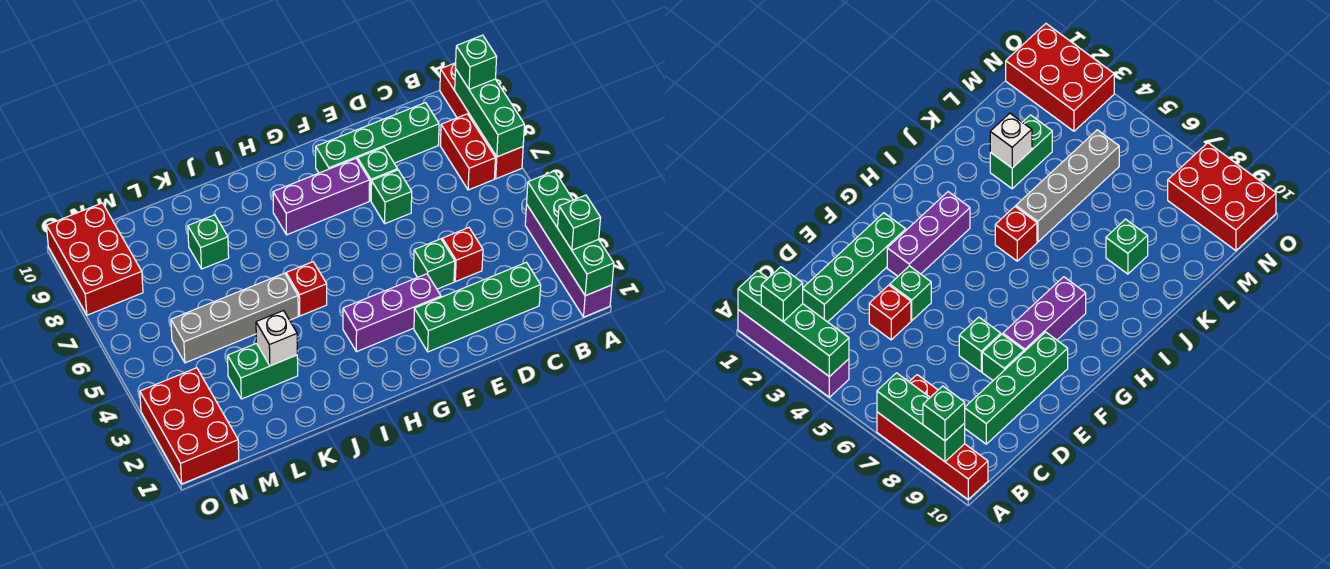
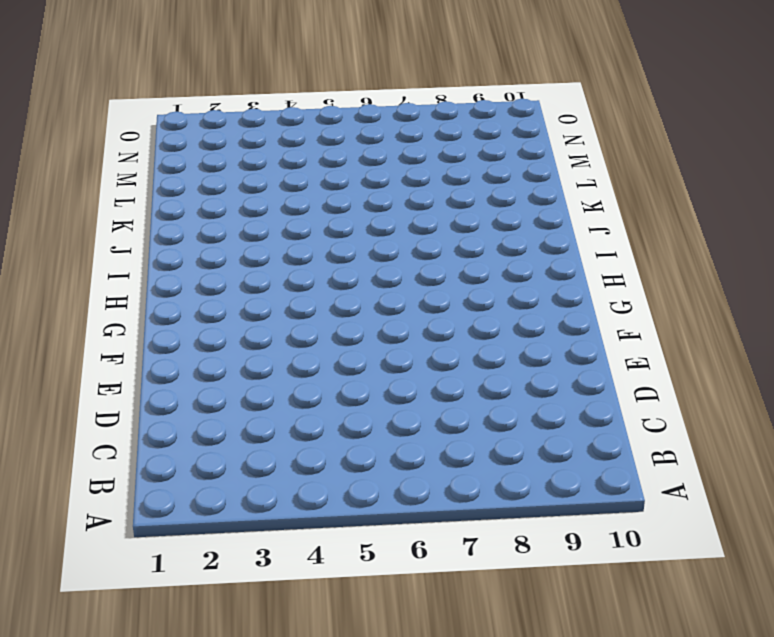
none -> purple brick A1:A4 level 1
none -> red brick A7:A10 level 1
none -> red brick B7:B8 level 1

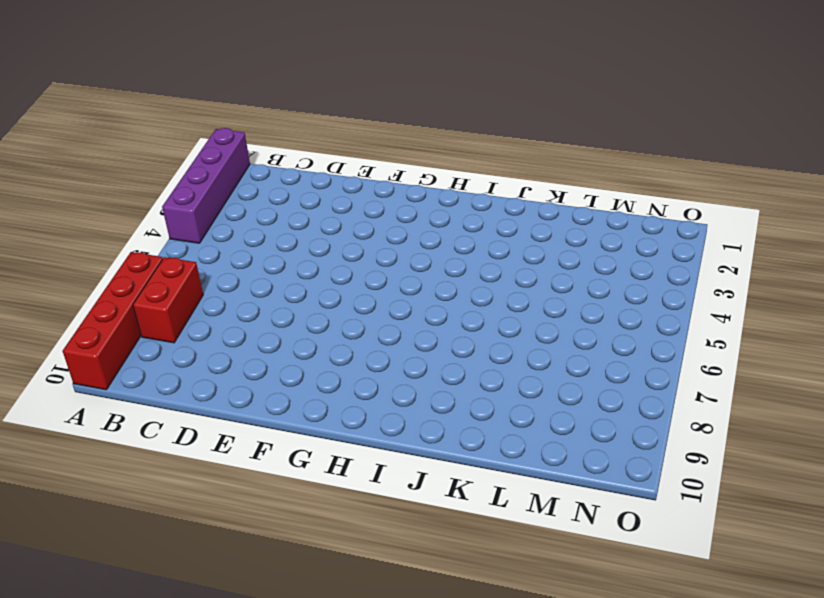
none -> green brick C2:F2 level 1
none -> green brick C9:F9 level 1
none -> red brick D4 level 1

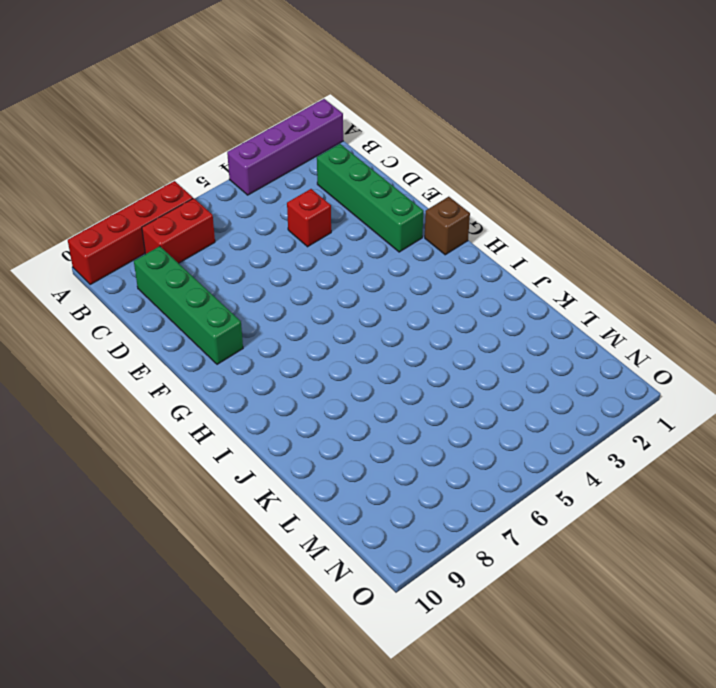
brown brick G1 level 1 -> none
none -> green brick E4 level 1
none -> green brick E7 level 1
none -> green brick E8 level 1

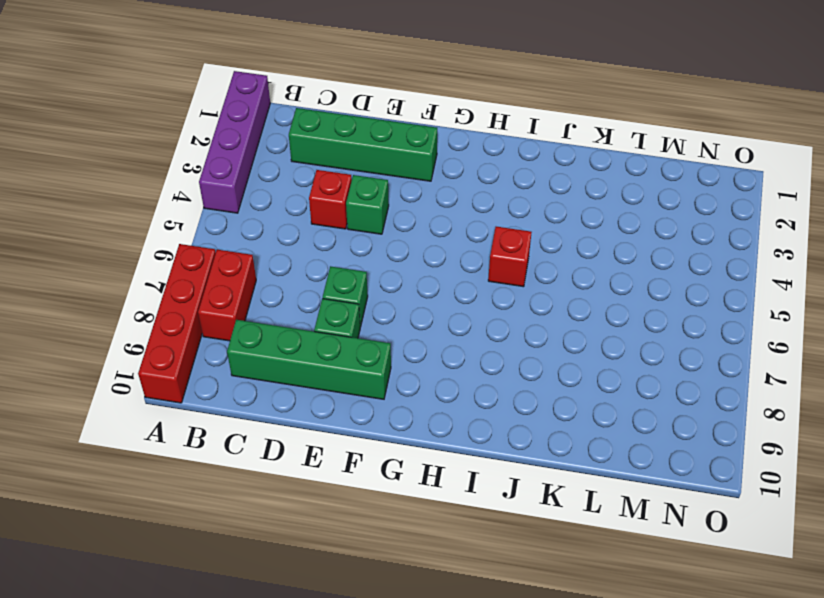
none -> purple brick F3:H3 level 1
none -> purple brick F8:H8 level 1
none -> grey brick J5:M5 level 1

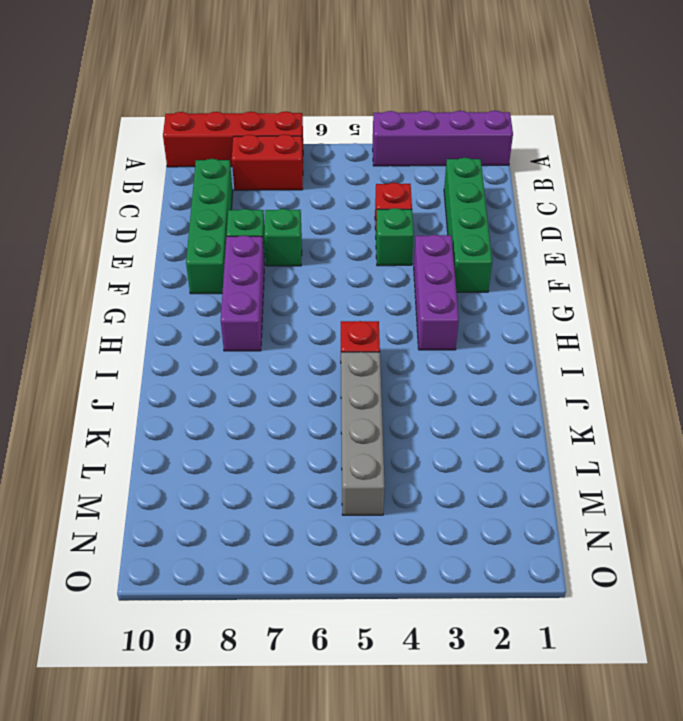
none -> green brick K3:L3 level 1
none -> green brick K8 level 1
none -> red brick N1:O3 level 1

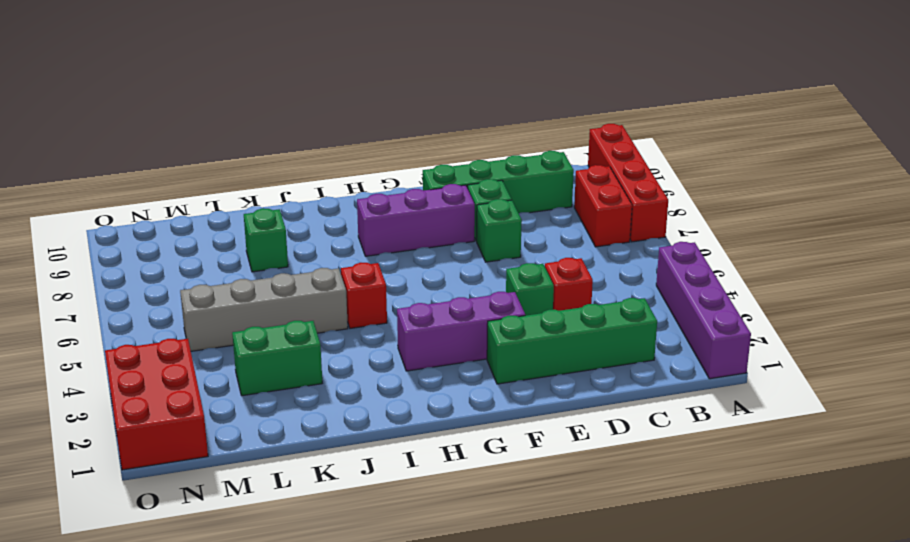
none -> red brick N8:O10 level 1
none -> green brick A1:A4 level 2
none -> green brick A7:A9 level 2

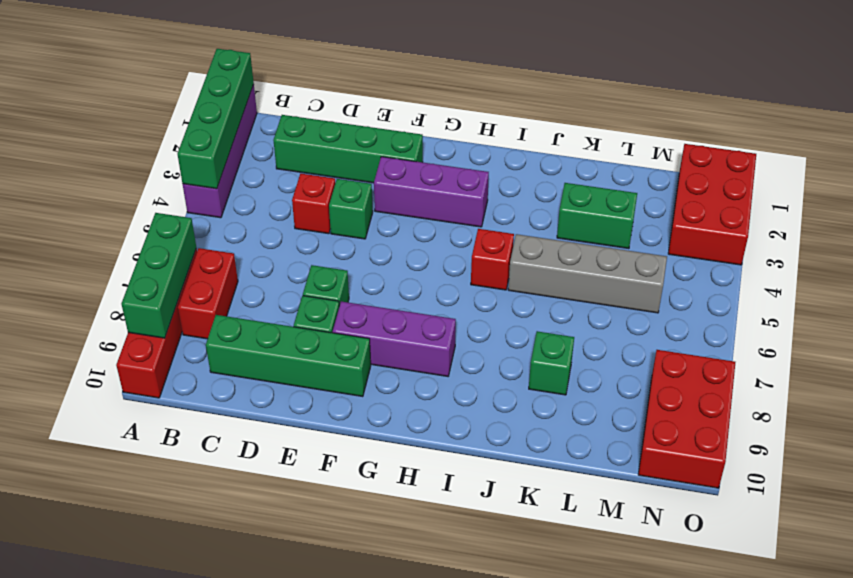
none -> white brick K3 level 2
none -> green brick A2 level 3
none -> green brick A9 level 3

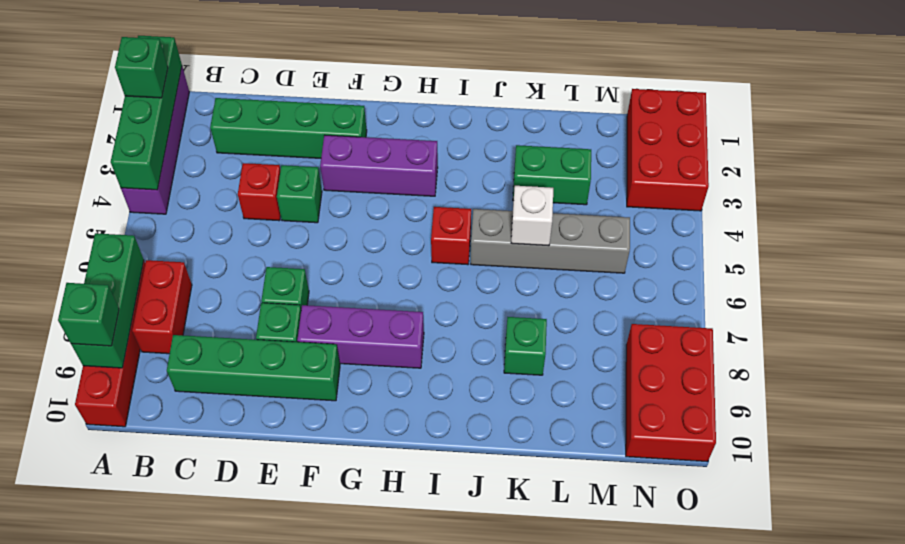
white brick K5 level 2 -> white brick K3 level 2

